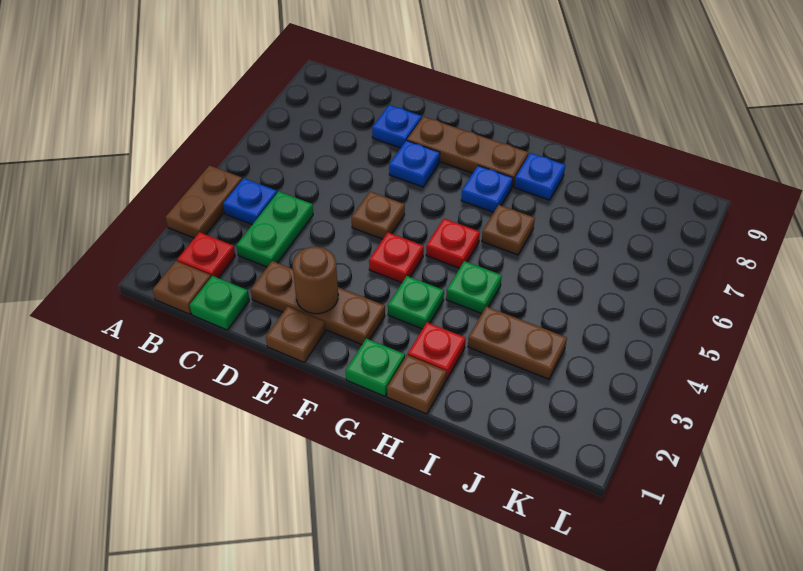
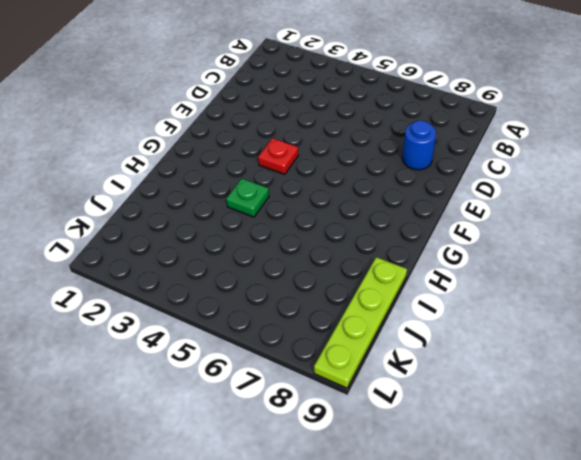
blue round brick D8 level 1 -> blue plate D8 level 1
lime plate I9:L9 level 1 -> none
none -> brown plate A3:A4 level 1
none -> brown plate B1 level 1
none -> red plate B2 level 1

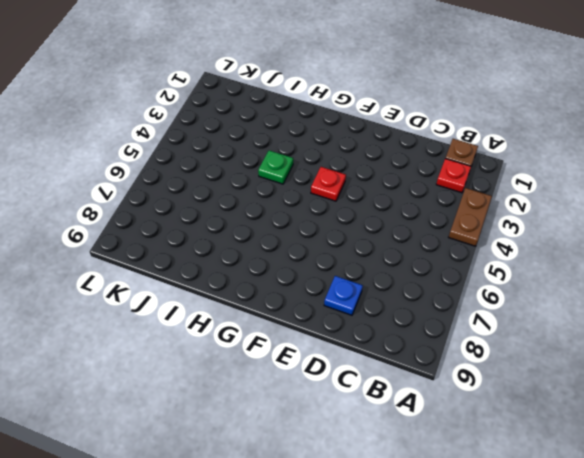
none -> blue plate B4 level 1
none -> green plate C1 level 1
none -> green plate C3:C4 level 1

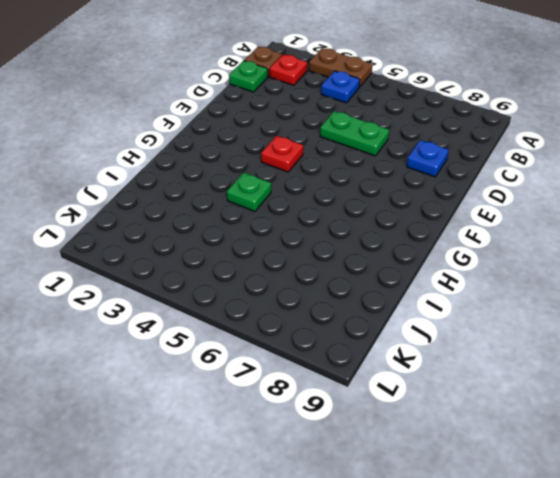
green plate D5:D6 level 1 -> green plate C3:C4 level 1
none -> brown plate D2:F2 level 1
none -> brown plate E1 level 1
none -> brown plate E5 level 1

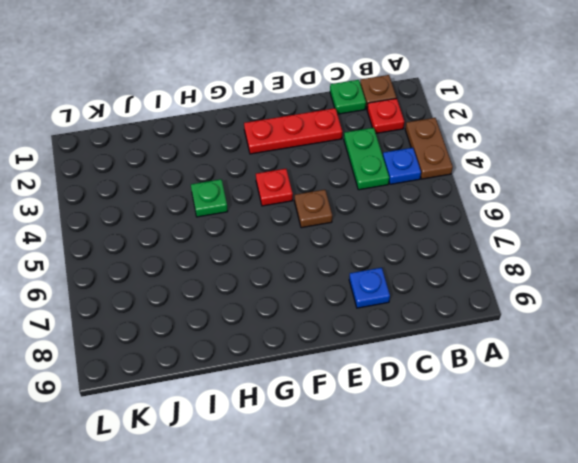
red plate D2:F2 level 1 -> brown plate D2:F2 level 1
none -> brown plate E1 level 1
none -> blue plate E7 level 1
none -> brown plate E8:G8 level 1

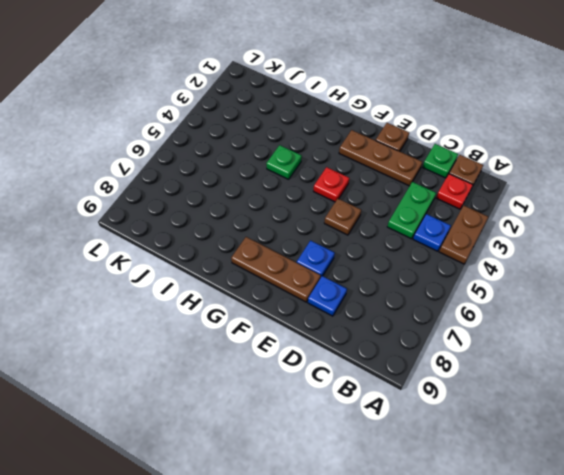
none -> green plate G1 level 1
none -> green plate G3 level 1
none -> red plate G5 level 1

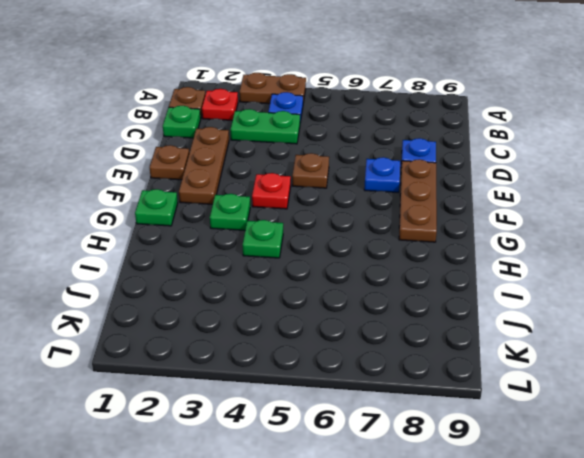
none -> red plate G5 level 1
none -> blue plate G7 level 1
none -> brown plate H1 level 1

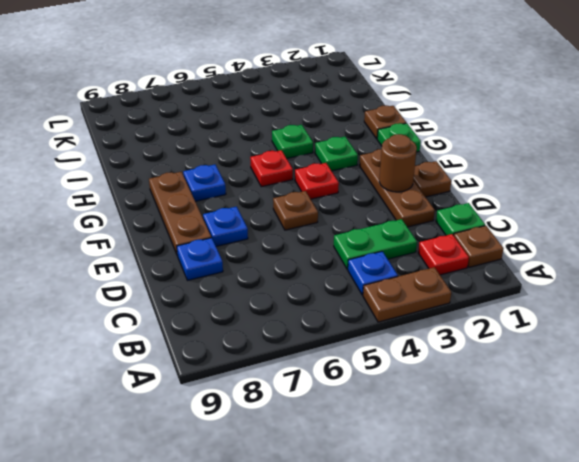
none -> red plate H2 level 1
none -> brown plate H6 level 1
none -> blue plate H8 level 1

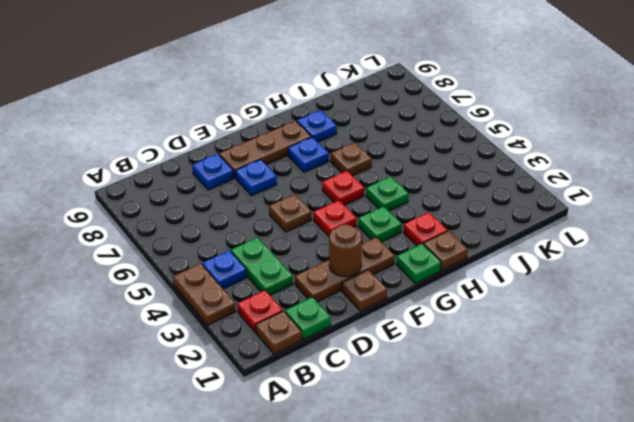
none -> brown plate I3:J3 level 1

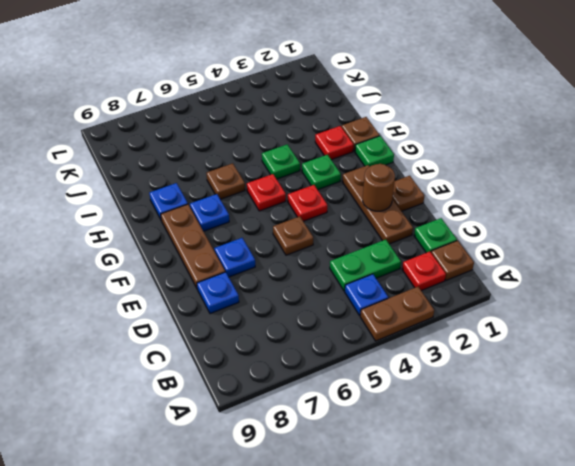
none -> brown plate I3:J3 level 1

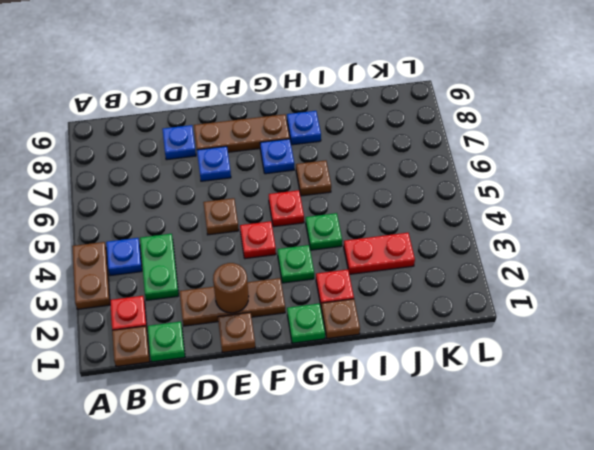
red plate I3:J3 level 1 -> brown plate I3:J3 level 1

